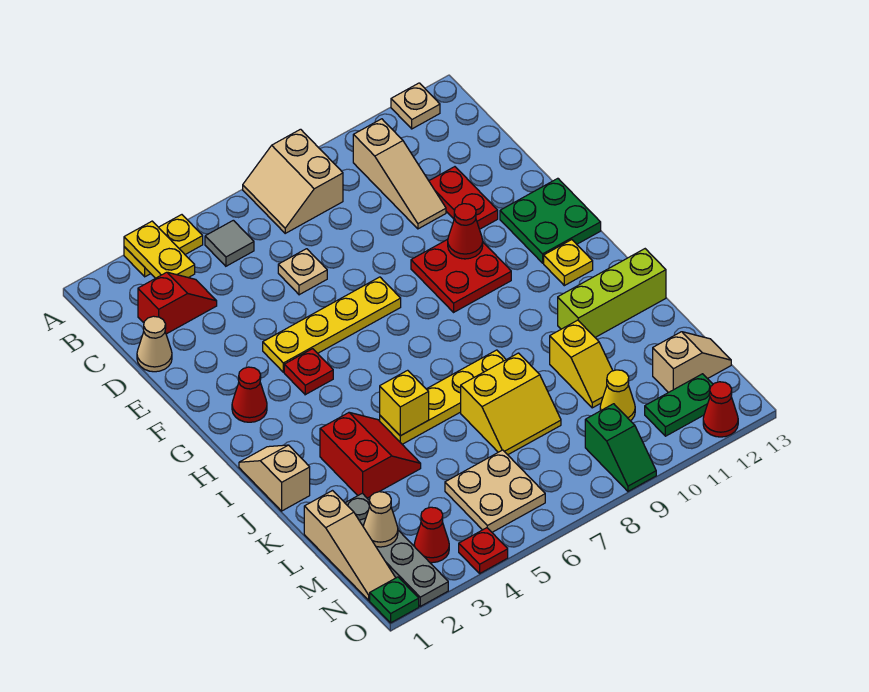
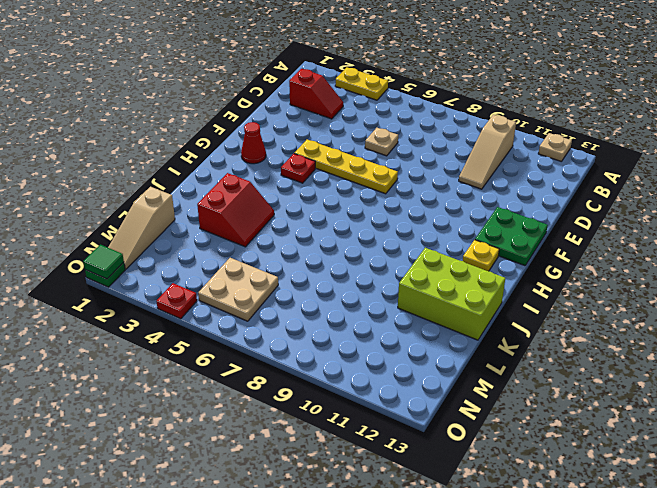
lime brick J11:K13 level 1 -> lime brick J11:J13 level 1
green tile O1 level 2 -> none
none -> tan slope A7:B8 level 1 top 8
none -> grey tile B5 level 1
none -> tan cone D1 level 1
none -> red plate D11:E11 level 1

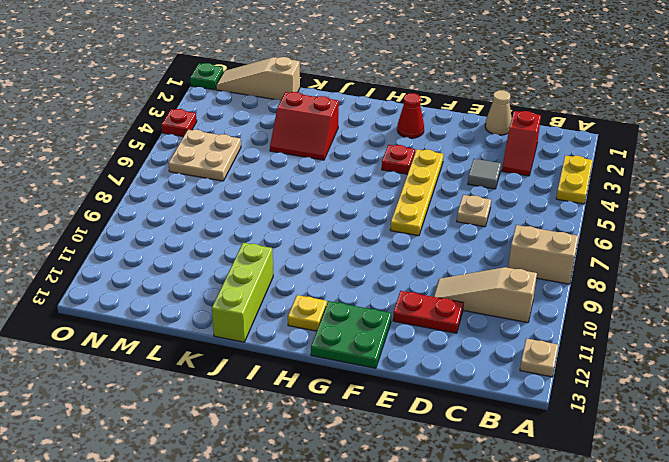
grey tile D4 level 1 -> grey tile B5 level 1
none -> red plate F9:G10 level 1
none -> tan slope I1:J1 level 1 top J
none -> yellow plate J5:J8 level 1
none -> yellow slope K7:L8 level 1 top K

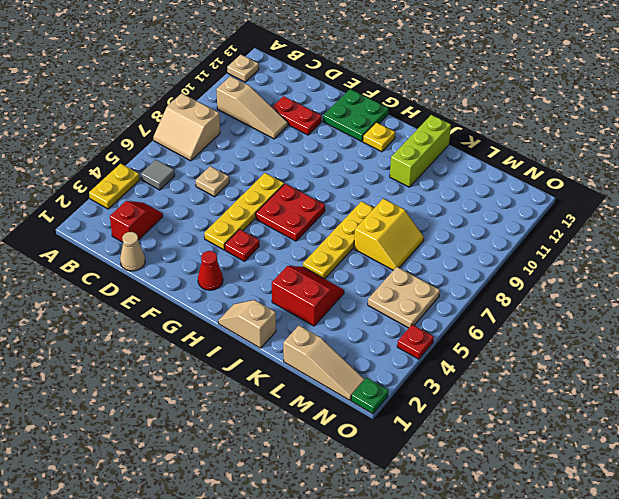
red plate G6:H7 level 1 -> red plate F9:G10 level 1
none -> yellow slope K10:L10 level 1 top K
none -> grey plate L2:O2 level 1
none -> yellow cone M10 level 1
none -> tan slope M12:M13 level 1 top 12

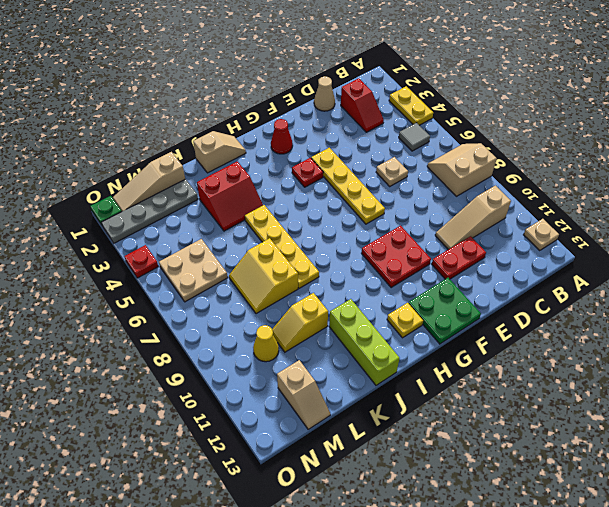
none -> red cone N3 level 1
none -> green slope N9:O9 level 1 top N
none -> green plate N11:N12 level 1
none -> red cone O12 level 1

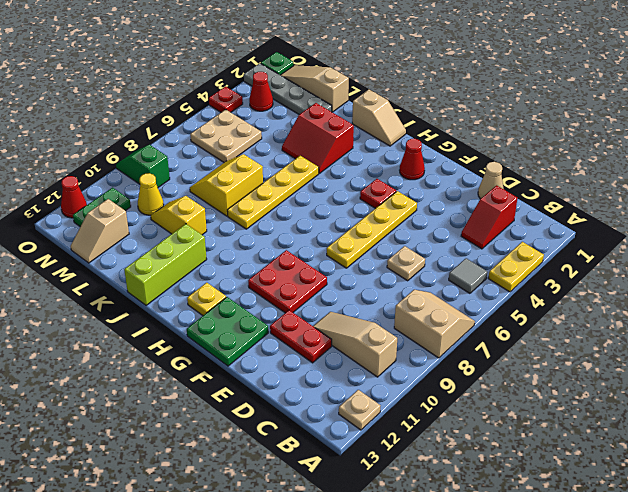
none -> yellow plate A3:B3 level 2
none -> red cone F10 level 2
none -> yellow brick J5 level 2
none -> tan cone M2 level 2

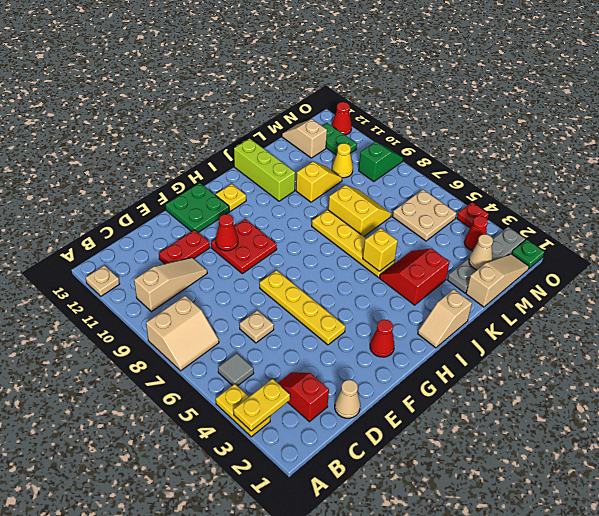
none -> red plate G4 level 1

